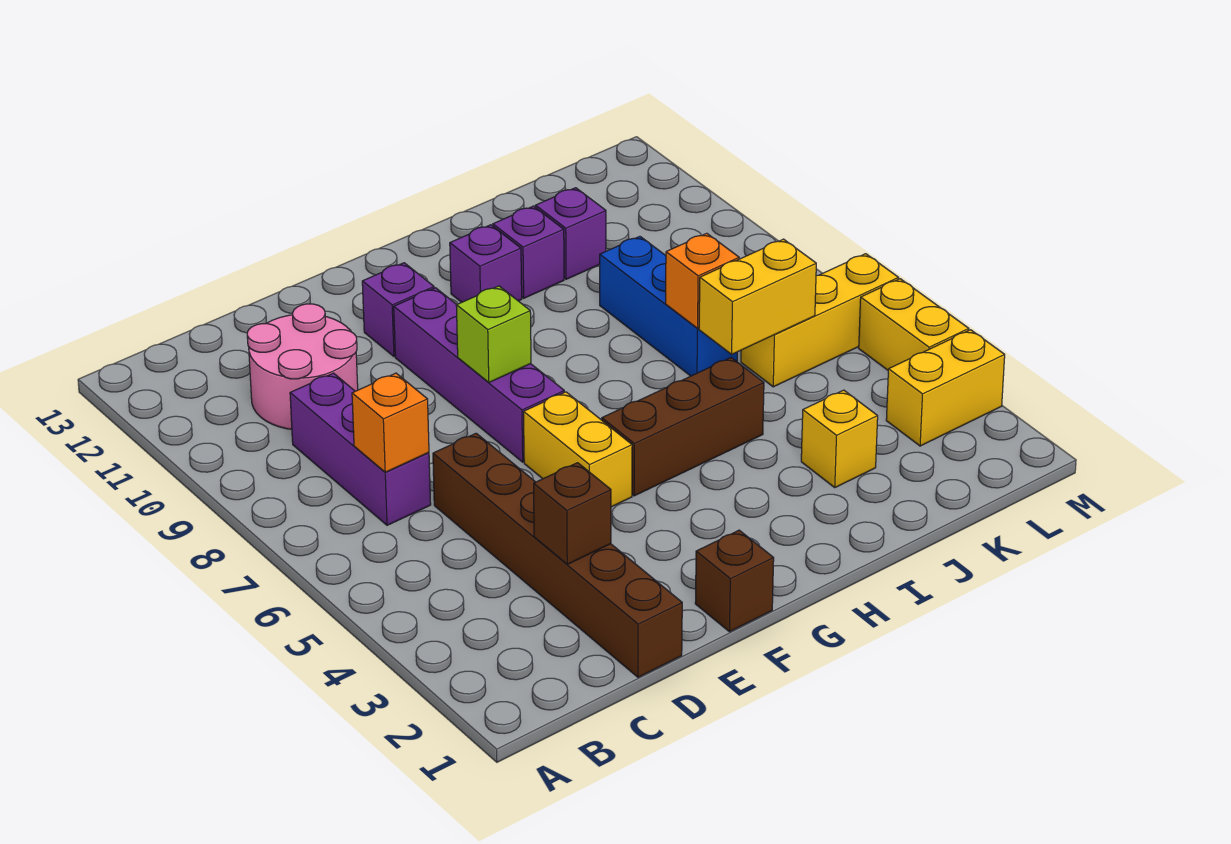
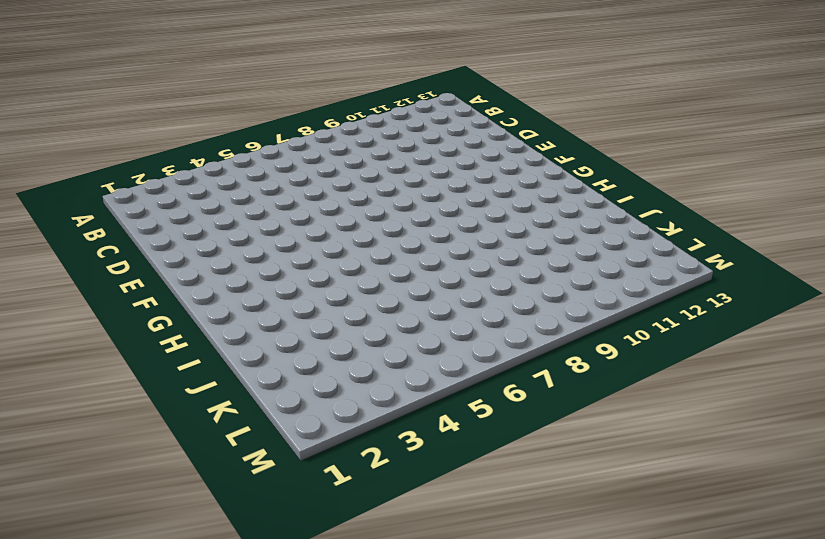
none -> purple brick C7:C9 level 1
none -> pink round brick C10:D11 level 1
none -> brown brick D1:D6 level 1

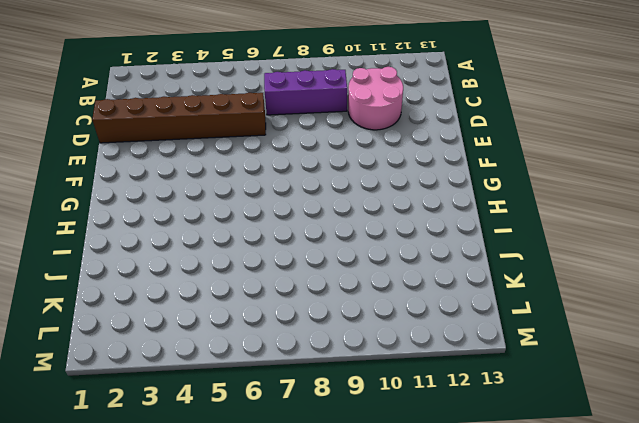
none -> brown brick F1 level 1
none -> yellow brick F5:F6 level 1
none -> purple brick F7:F10 level 1

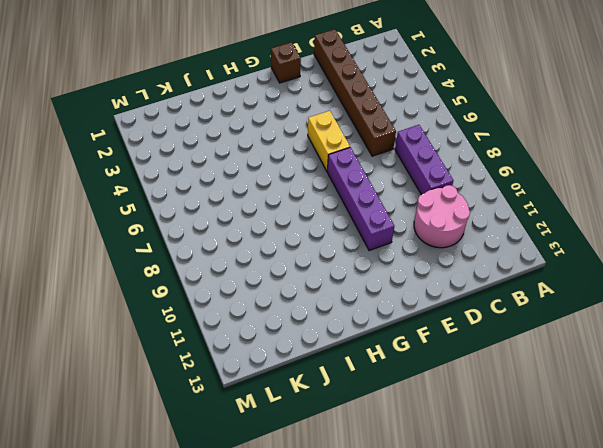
none -> purple brick F11 level 1
none -> brown brick G5:I5 level 1
none -> purple brick H11 level 1

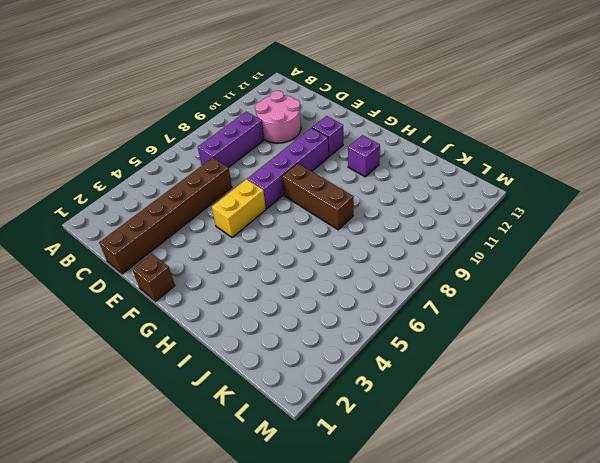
brown brick G8:I8 level 1 -> brown brick G5:I5 level 1
none -> purple brick I11 level 1
none -> yellow brick J3 level 1
none -> blue brick J7:J9 level 1

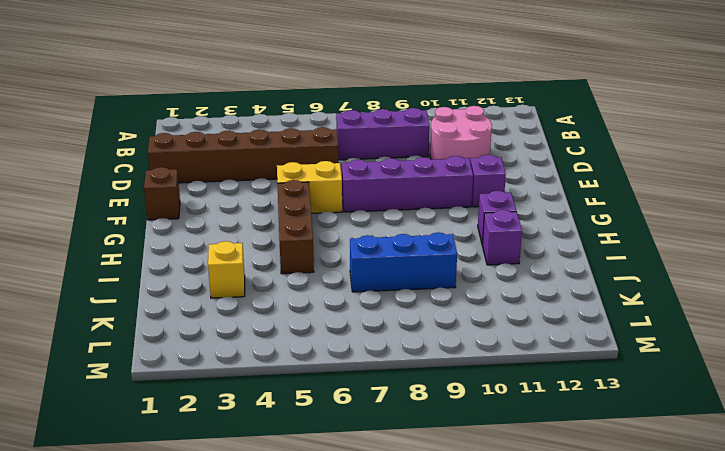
none -> purple brick J11 level 1
none -> yellow brick K6:M6 level 1
none -> yellow brick L3:M3 level 1

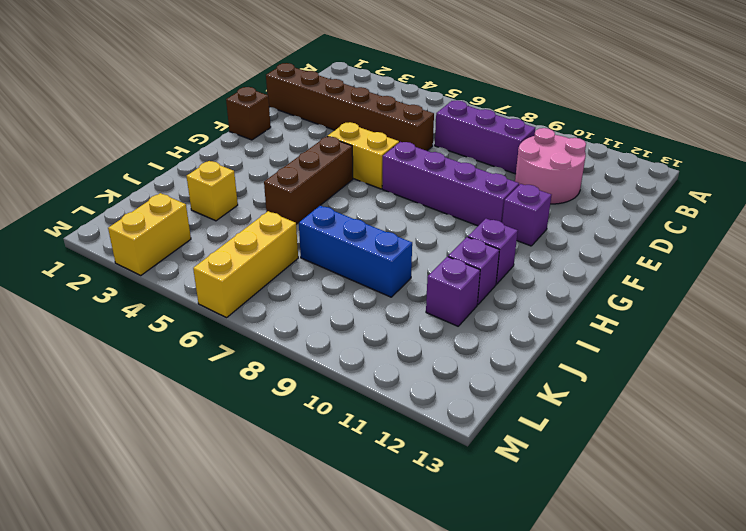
none -> yellow brick M4:M5 level 1
none -> orange brick C7 level 2
none -> brown brick D3 level 2

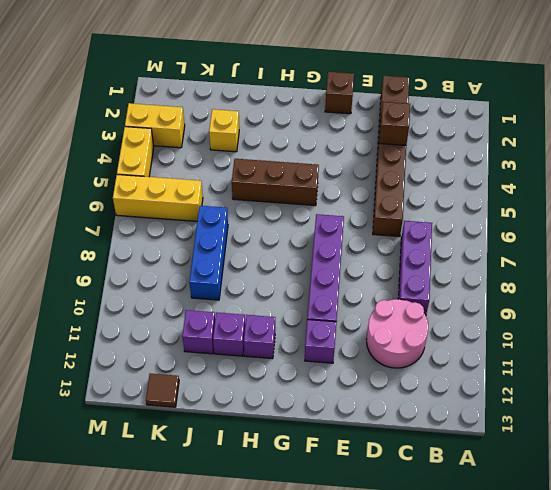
brown tile K13 level 1 -> none
none -> yellow brick F5:F6 level 1
none -> orange brick C7 level 2
none -> lime brick F8 level 2

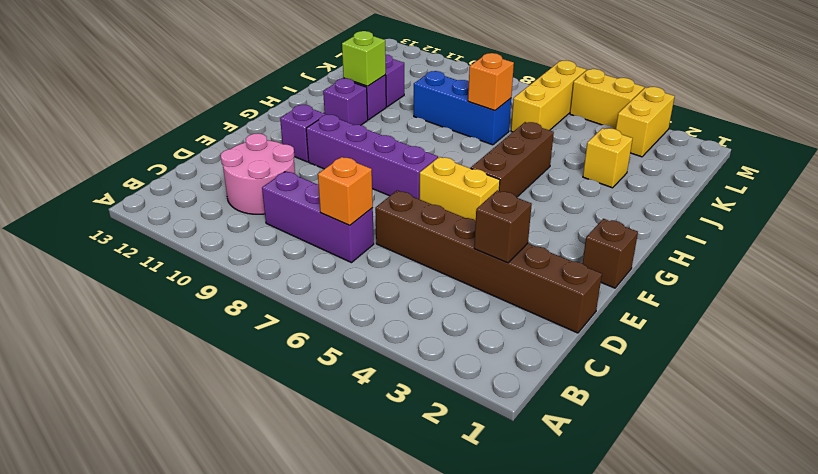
lime brick I11 level 2 -> lime brick F8 level 2
none -> yellow brick J6:K6 level 2

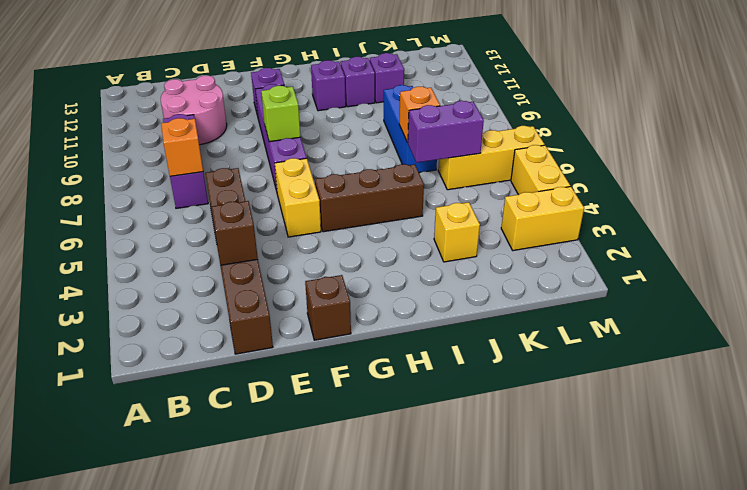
purple brick J6:K6 level 2 -> yellow brick J6:K6 level 2

